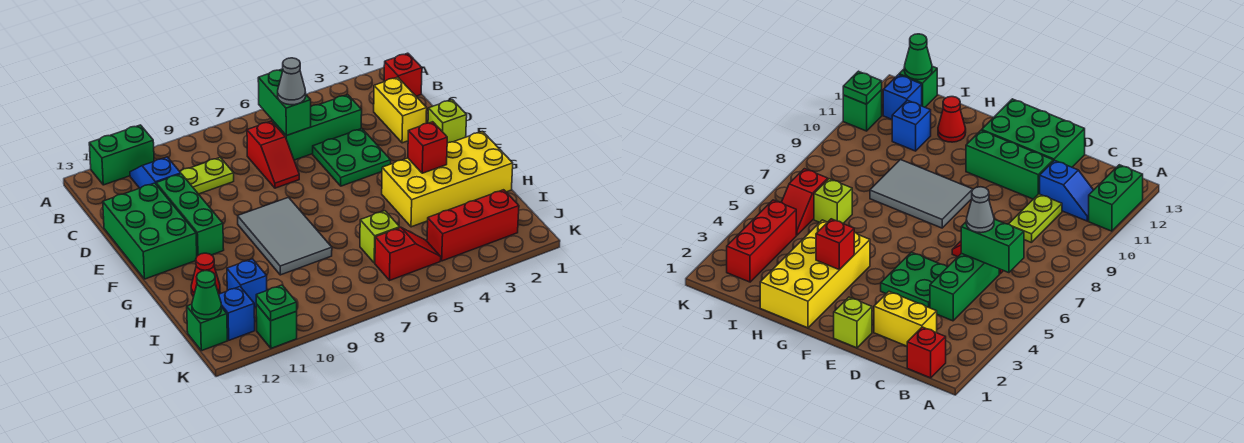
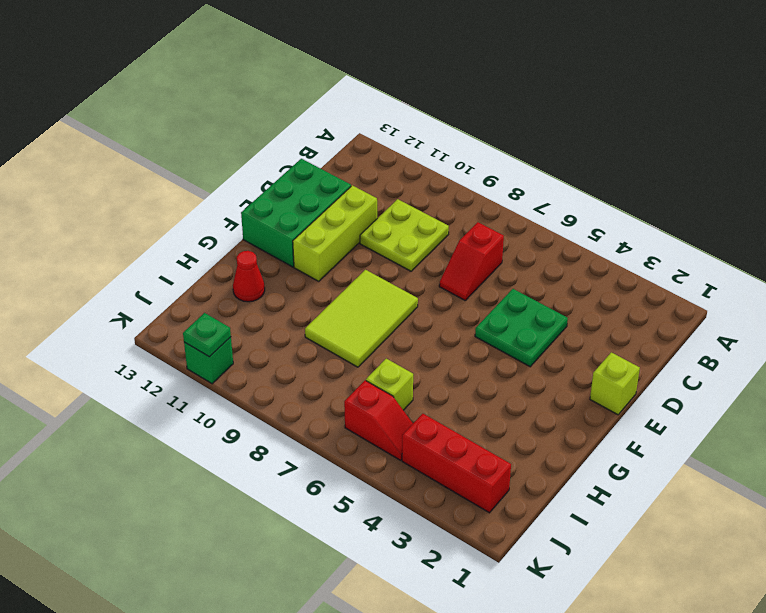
lime plate C9:D10 level 1 -> lime plate C9:C10 level 1
lime brick D11:F11 level 1 -> green brick D11:F11 level 1
lime tile F8:H9 level 1 -> grey tile F8:H9 level 1
none -> green brick A11:A12 level 1
none -> red brick B1 level 1
none -> blue slope B11:C11 level 1 top C

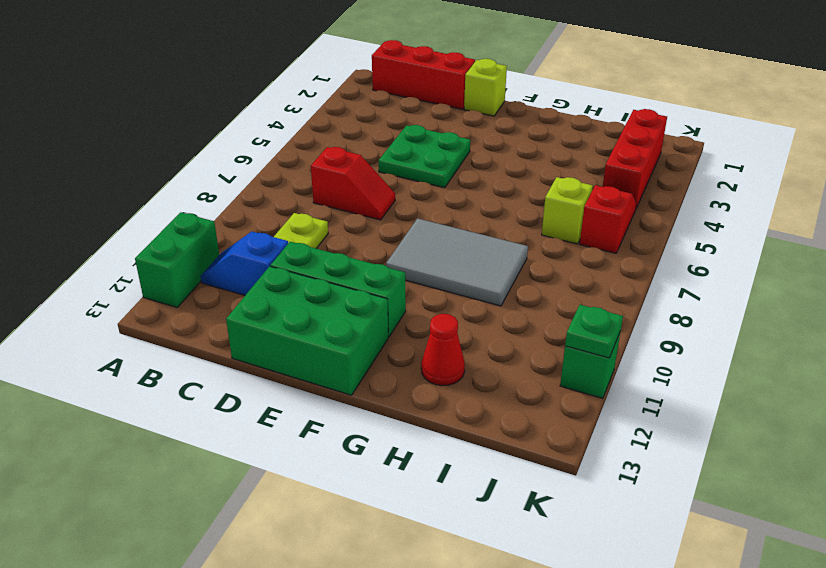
red brick B1:D1 level 1 -> red brick B1 level 1
none -> yellow brick C2:D2 level 1
none -> green brick C4:C6 level 1
none -> yellow brick G1:H4 level 1

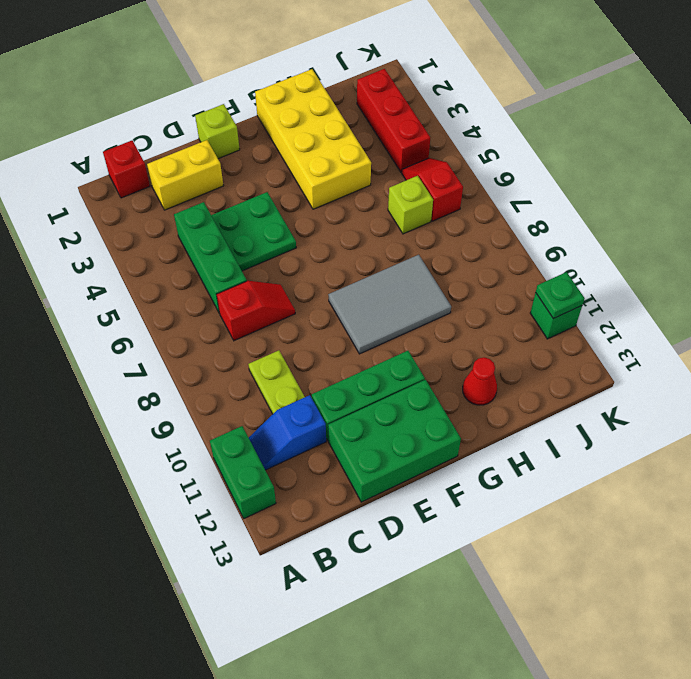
none -> blue brick I11 level 1
none -> blue brick J12 level 1
none -> green brick J13 level 1

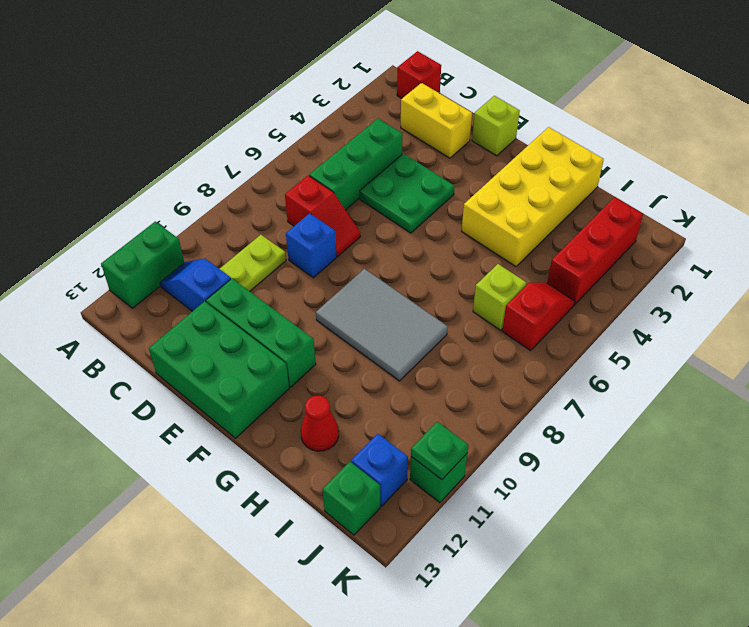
blue brick D8 level 1 -> blue brick I11 level 1
none -> green brick B6:C6 level 2
none -> red brick G3 level 2
none -> green cone J13 level 2

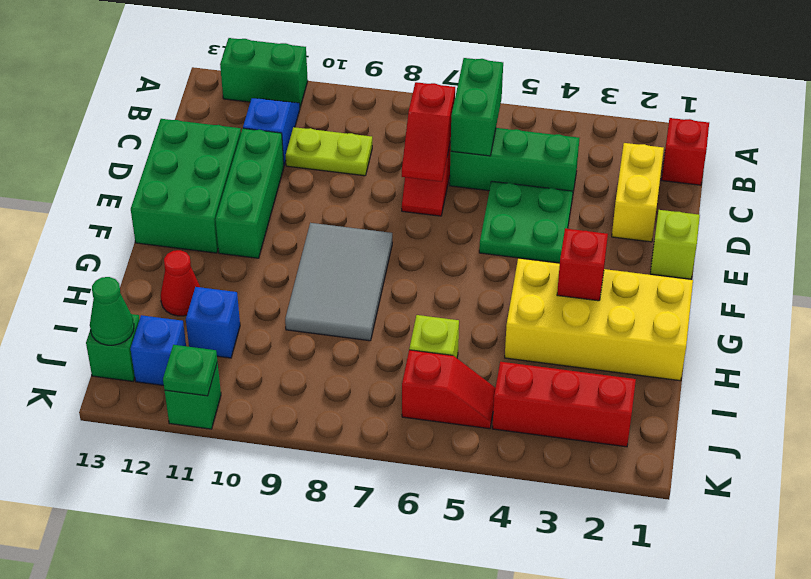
red slope C7:D7 level 2 top C -> none
none -> grey cone C6 level 3

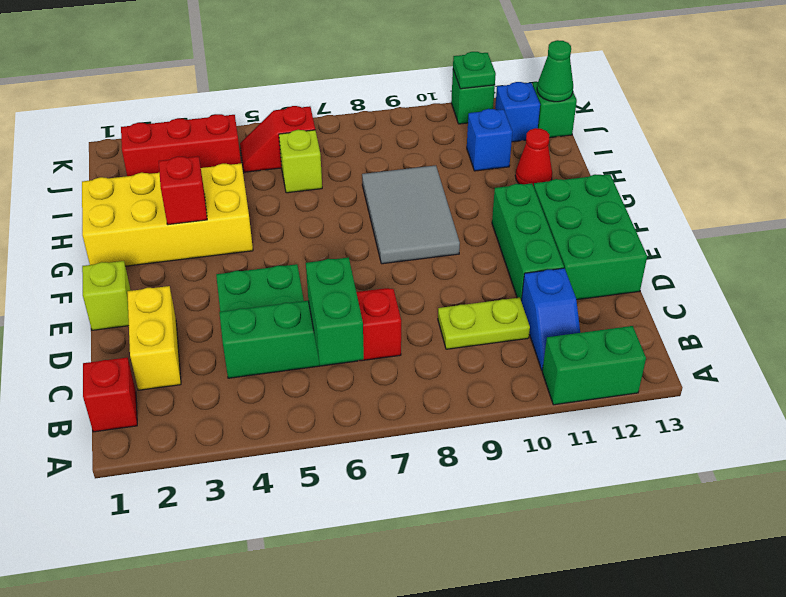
none -> grey cone C6 level 3

